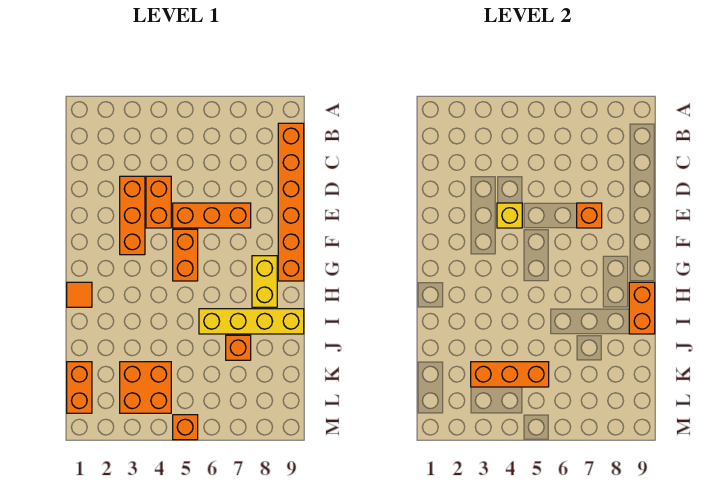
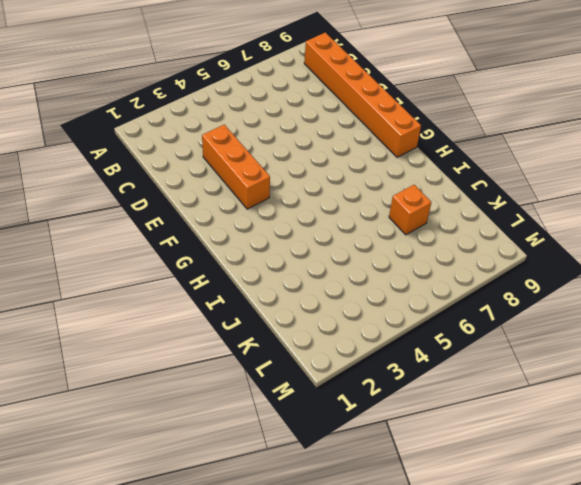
none -> orange brick D4:E4 level 1
none -> orange brick E5:E7 level 1
none -> orange brick F5:G5 level 1

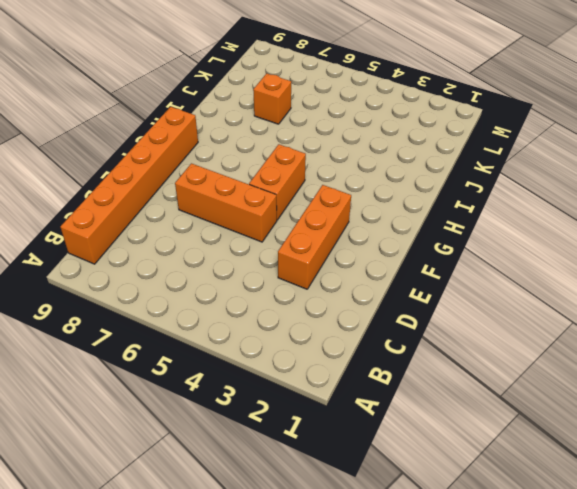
none -> orange brick D4:E4 level 1
none -> yellow brick G8:H8 level 1
none -> orange tile H1 level 1

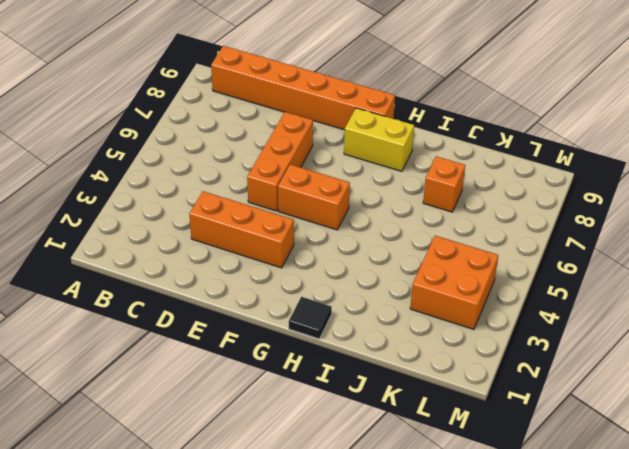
black tile H1 level 1 -> orange tile H1 level 1
none -> orange brick D4:E4 level 1
none -> yellow brick I6:I9 level 1
none -> orange brick K1:L1 level 1

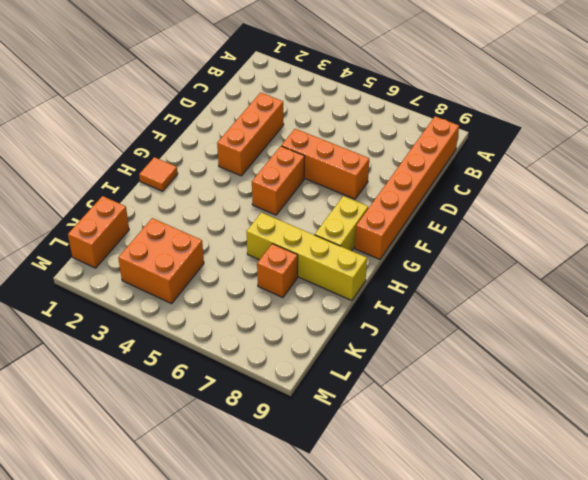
none -> orange brick D4:E4 level 1
none -> orange brick M5 level 1
none -> yellow brick E4 level 2

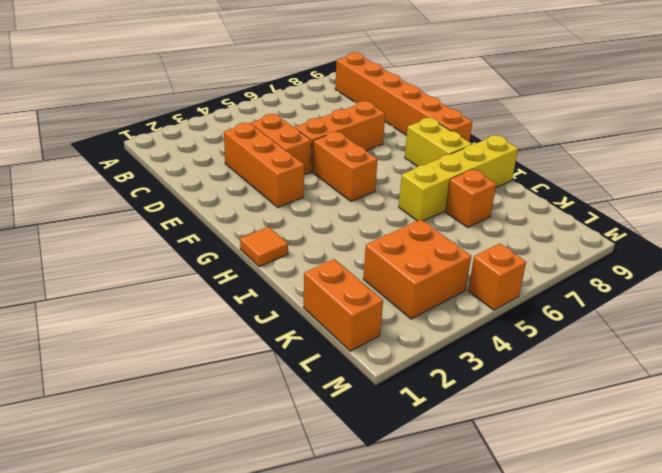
none -> yellow brick E4 level 2
none -> orange brick E7 level 2
none -> orange brick H9:I9 level 2

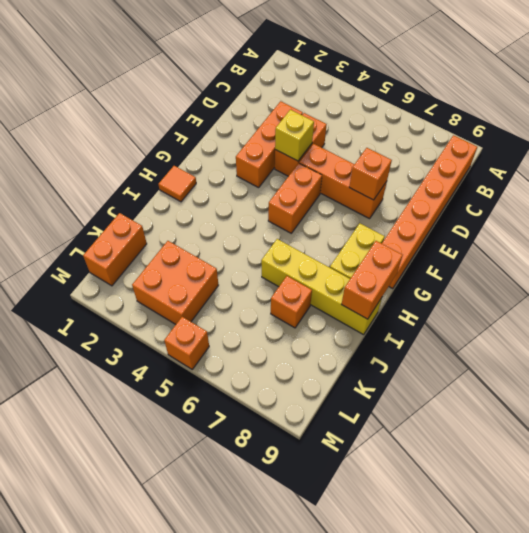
none -> orange brick K3:K5 level 2

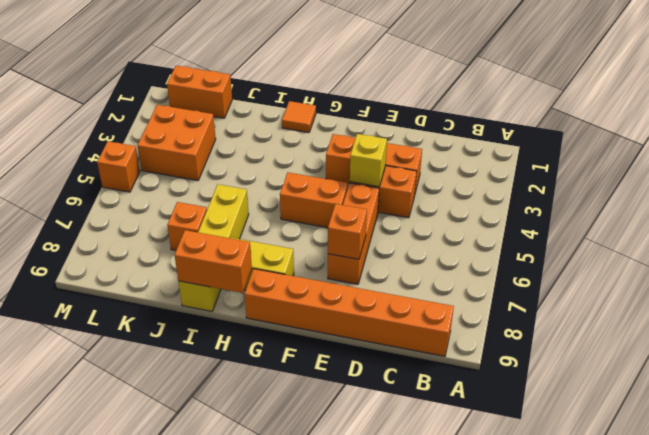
none -> orange brick K3:K5 level 2

